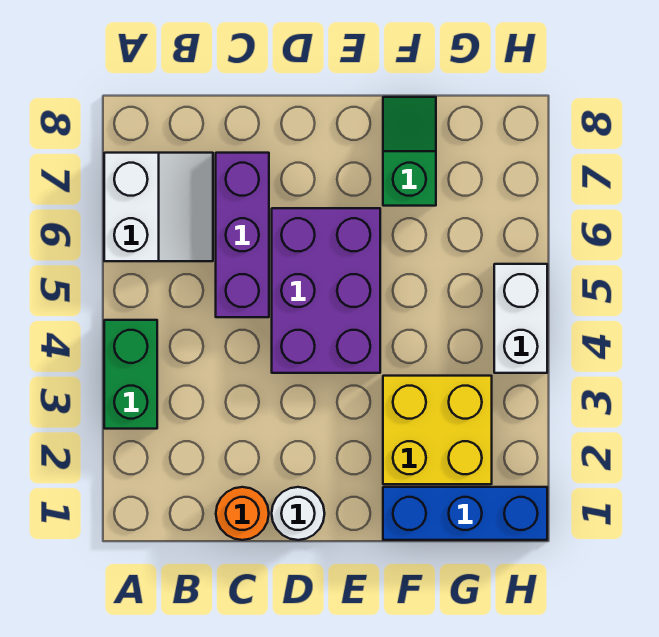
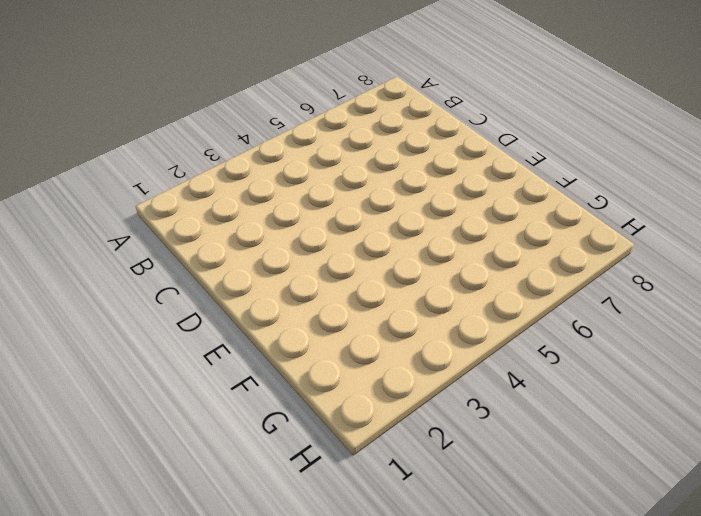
none -> green brick A3:A4 level 1
none -> white slope A6:B7 level 1 top A

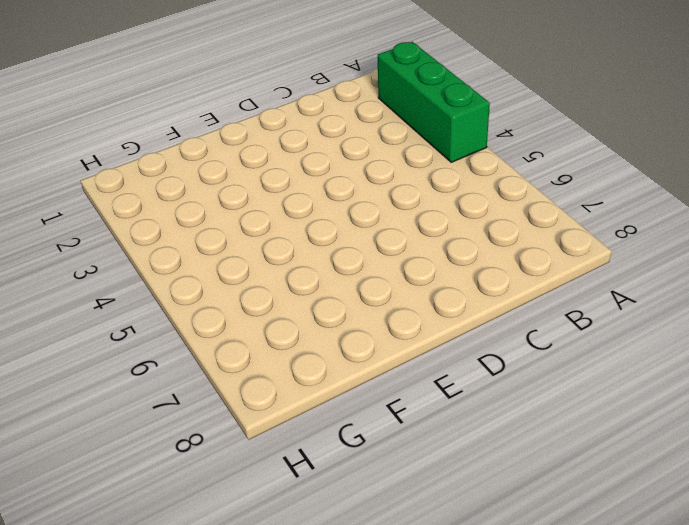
green brick A2:A4 level 1 -> green brick A3:A4 level 1
none -> white slope A6:B7 level 1 top A
none -> orange round brick C1 level 1

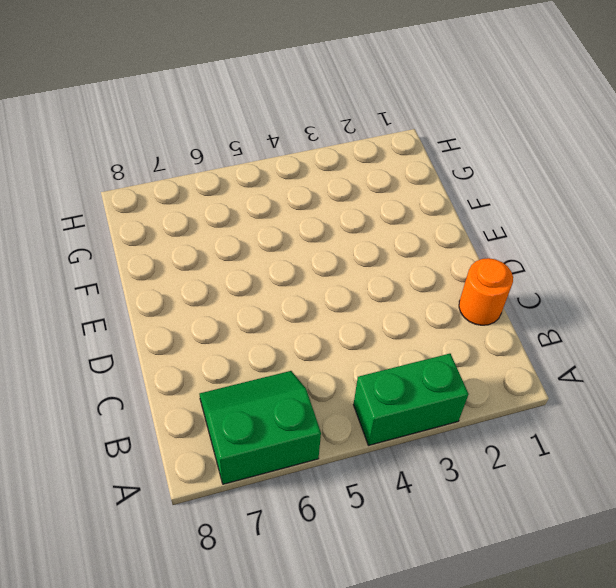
green slope A6:B7 level 1 top A -> white slope A6:B7 level 1 top A
none -> purple brick C5:C7 level 1
none -> white round brick D1 level 1

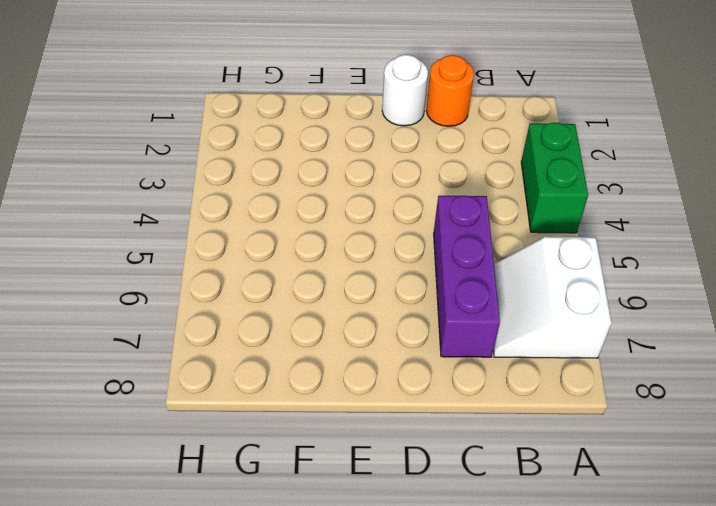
none -> purple brick D4:E6 level 1
none -> blue brick F1:H1 level 1

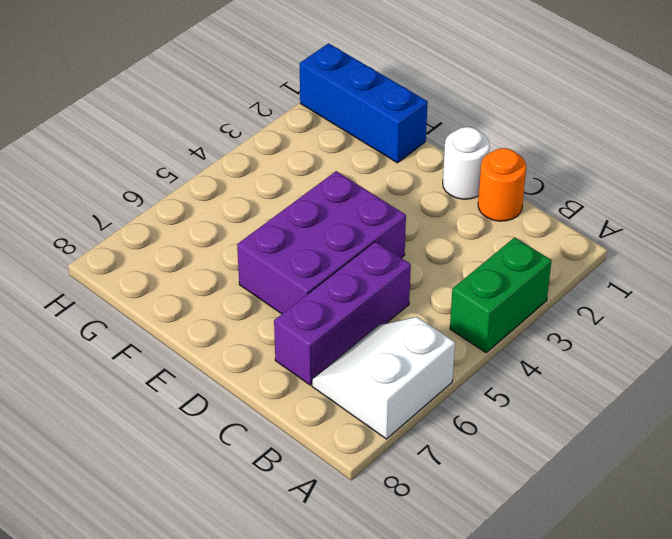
none -> yellow brick F2:G3 level 1
none -> green slope F7:F8 level 1 top 7

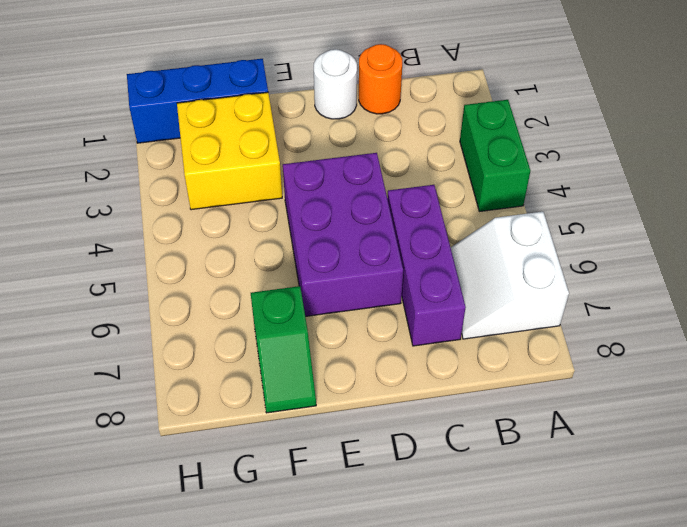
none -> white brick H4:H5 level 1

